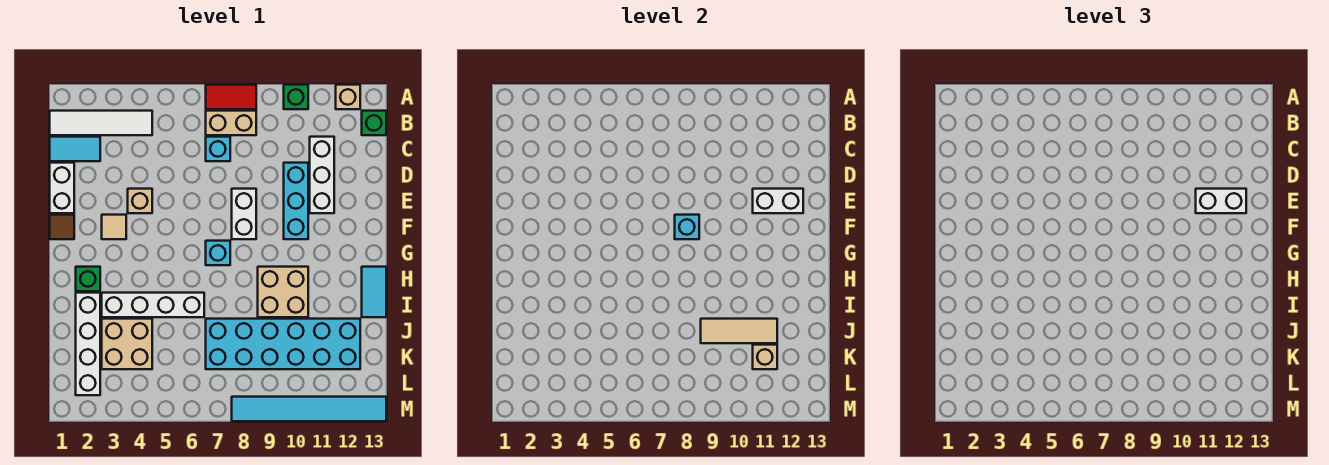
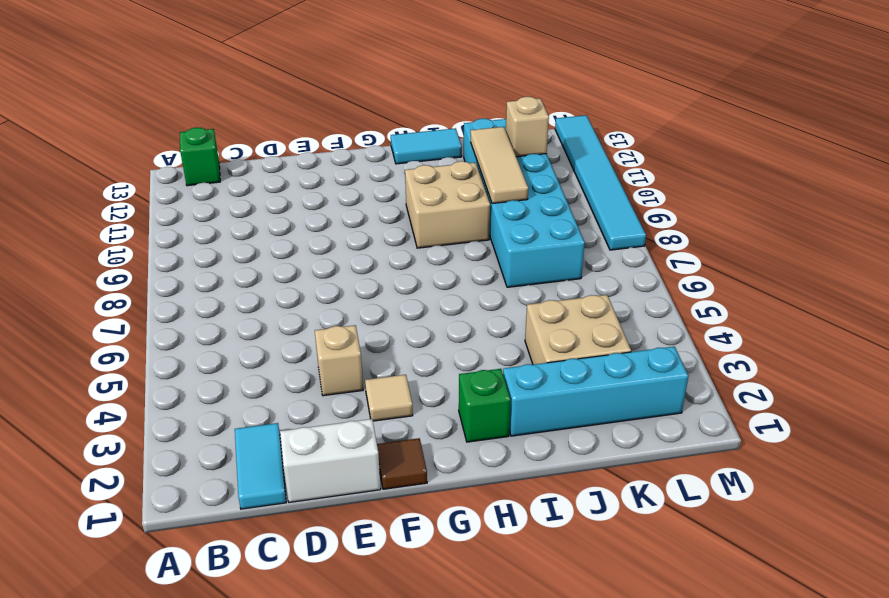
cyan brick I2:L2 level 1 -> white brick I2:L2 level 1
none -> red tile A7:A8 level 1
none -> green brick A10 level 1
none -> tan brick A12 level 1

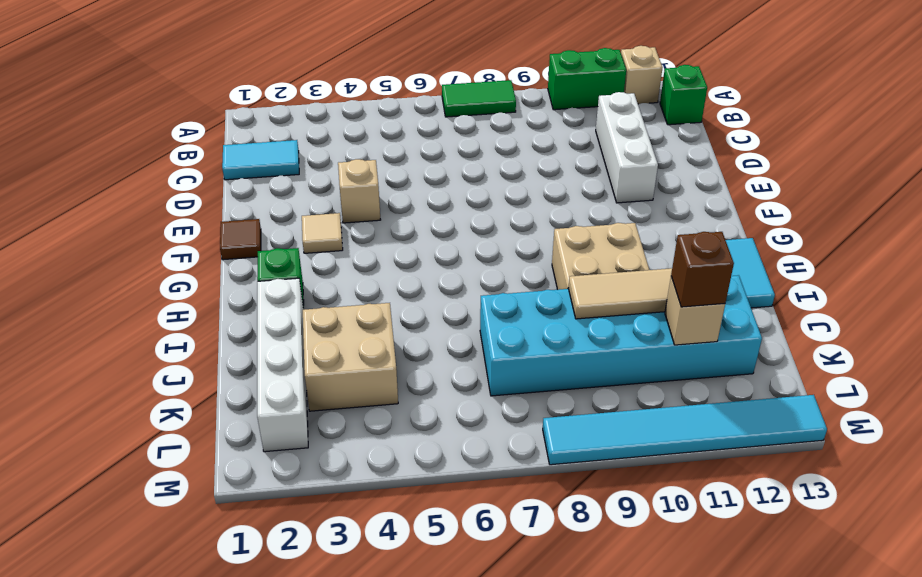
green tile A7:A8 level 1 -> red tile A7:A8 level 1
green brick A10:A11 level 1 -> green brick A10 level 1
brown brick K11 level 3 -> none
none -> white tile B1:B4 level 1
none -> tan brick B7:B8 level 1
none -> cyan brick C7 level 1

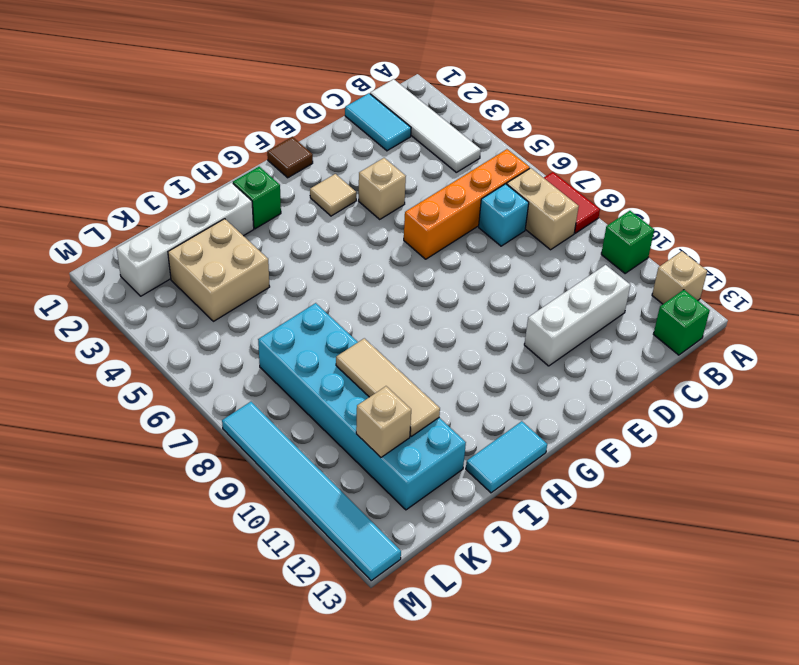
orange brick B6:E6 level 1 -> none
none -> white brick D1:E1 level 1
none -> cyan brick D10:F10 level 1
none -> white brick E8:F8 level 1

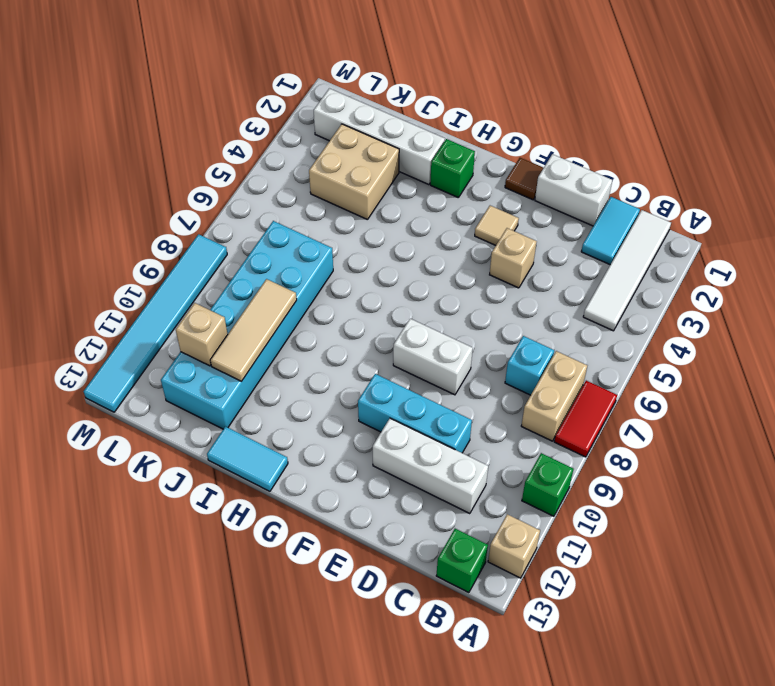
none -> cyan brick G7 level 1
none -> tan brick H9:I10 level 1
none -> white brick I3:I6 level 1

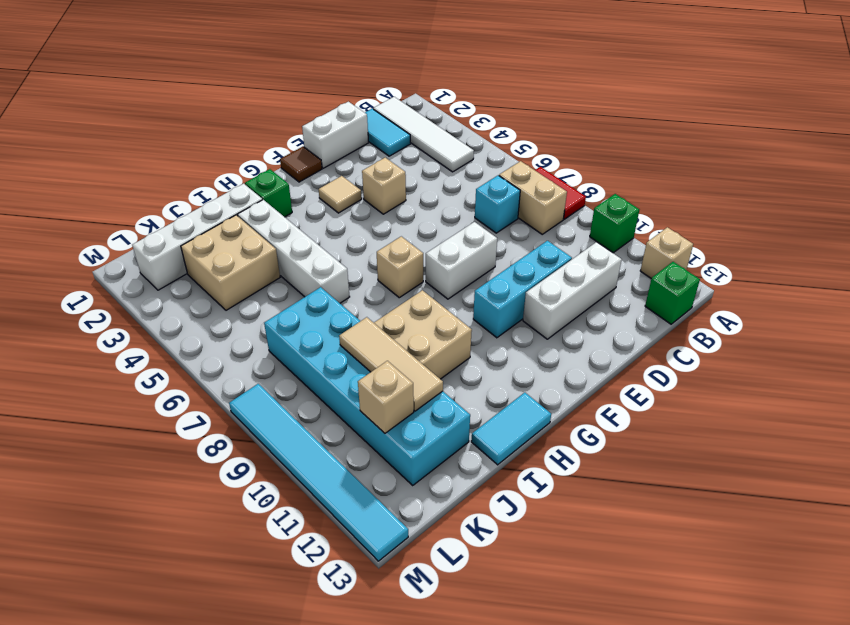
tan brick G7 level 1 -> cyan brick G7 level 1
none -> white brick E11:E12 level 2
none -> cyan brick F8 level 2
none -> white brick E11:E12 level 3

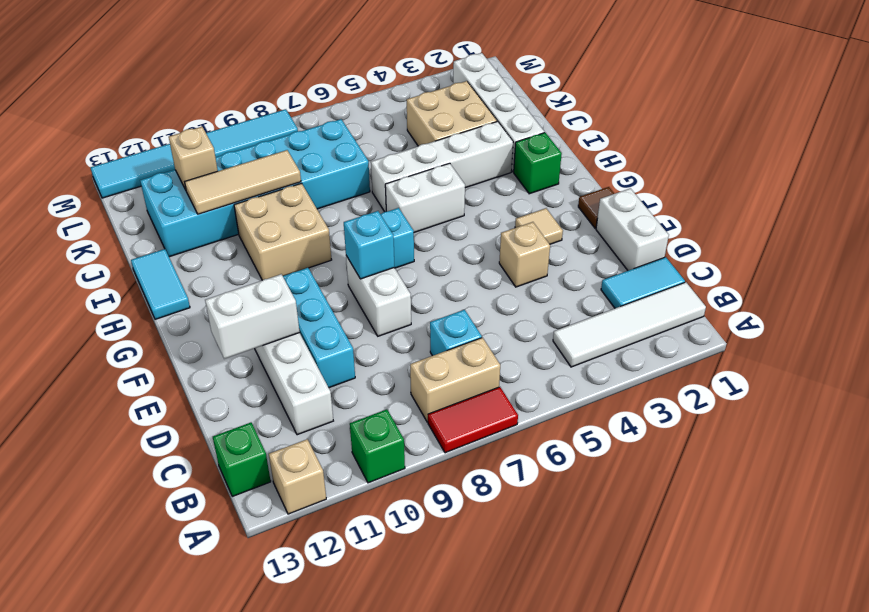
white brick H5:H6 level 1 -> white brick E11:E12 level 3

